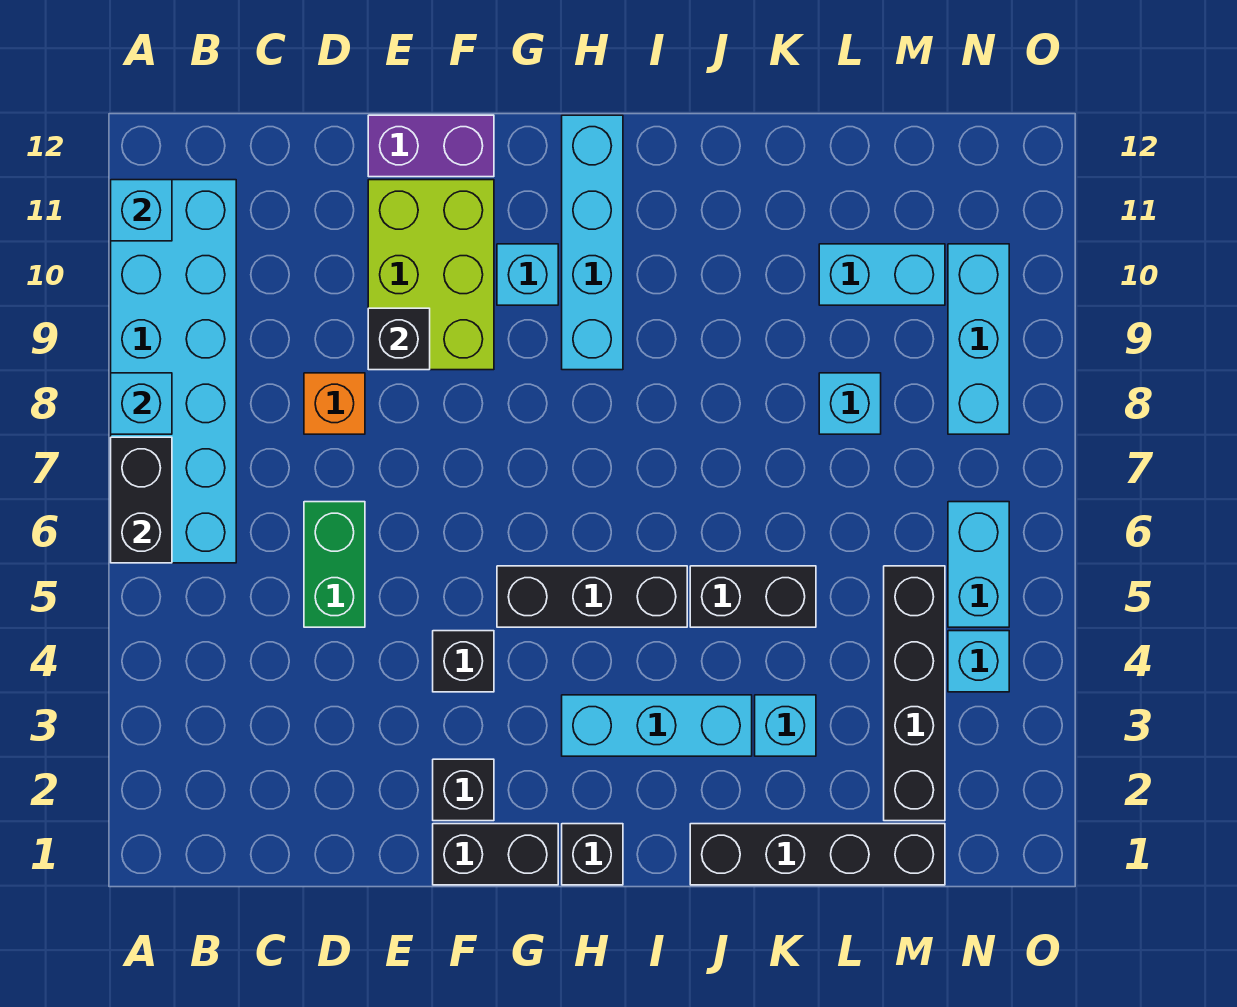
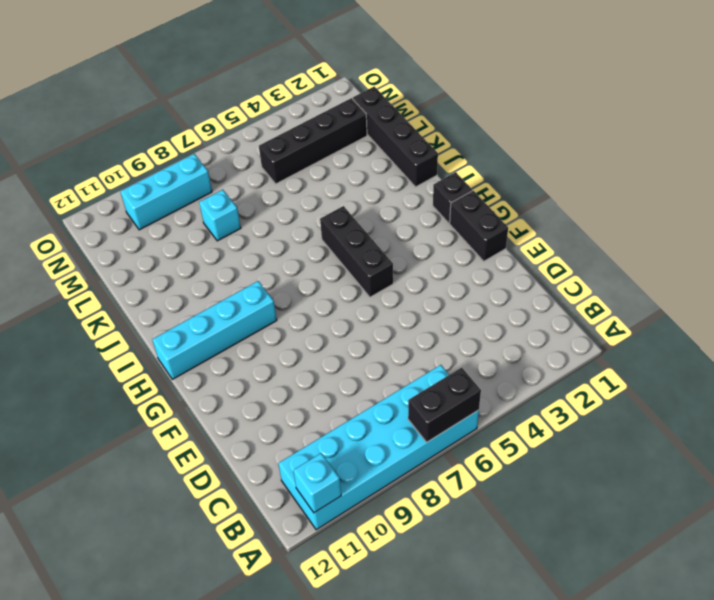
none -> green brick D5:D6 level 1
none -> orange brick D8 level 1
none -> lime brick E9:F11 level 1

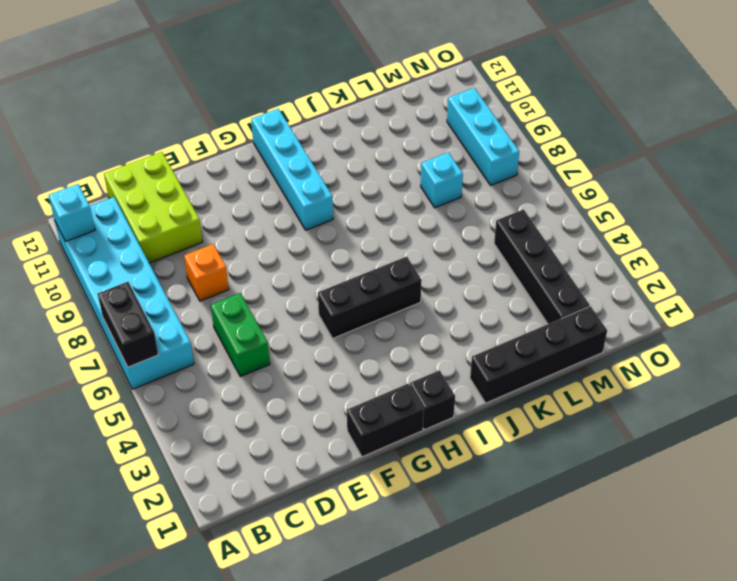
lime brick C10:D12 level 1 -> lime brick E9:F11 level 1
none -> purple brick E12:F12 level 1
none -> black brick F2 level 1
none -> black brick F4 level 1

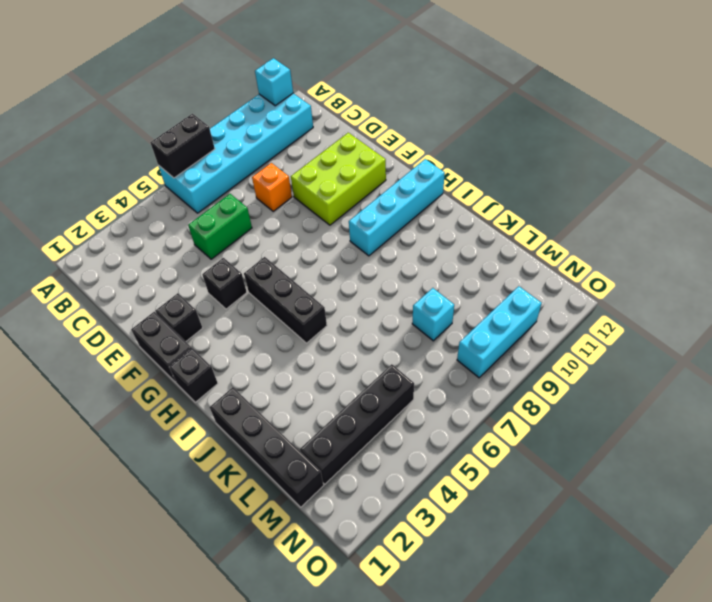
none -> purple brick E12:F12 level 1
none -> cyan brick G10 level 1
none -> cyan brick H3:J3 level 1

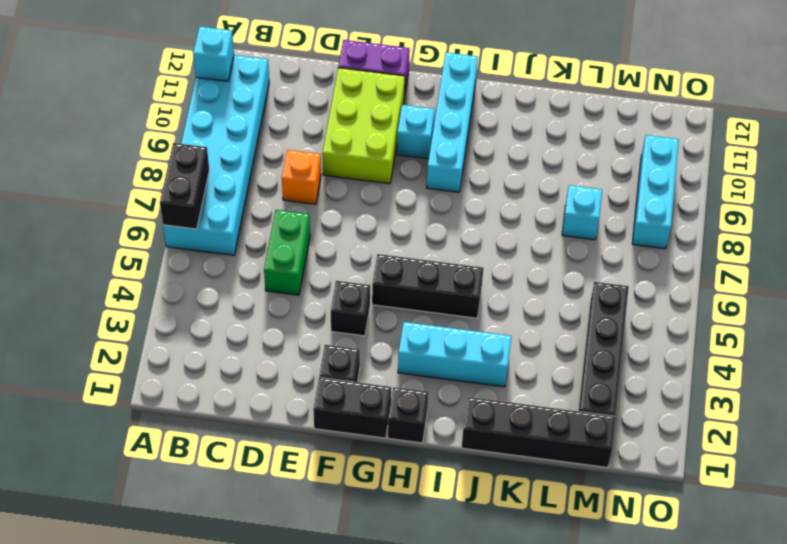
none -> black brick J5:K5 level 1
none -> cyan brick K3 level 1
none -> cyan brick L10:M10 level 1

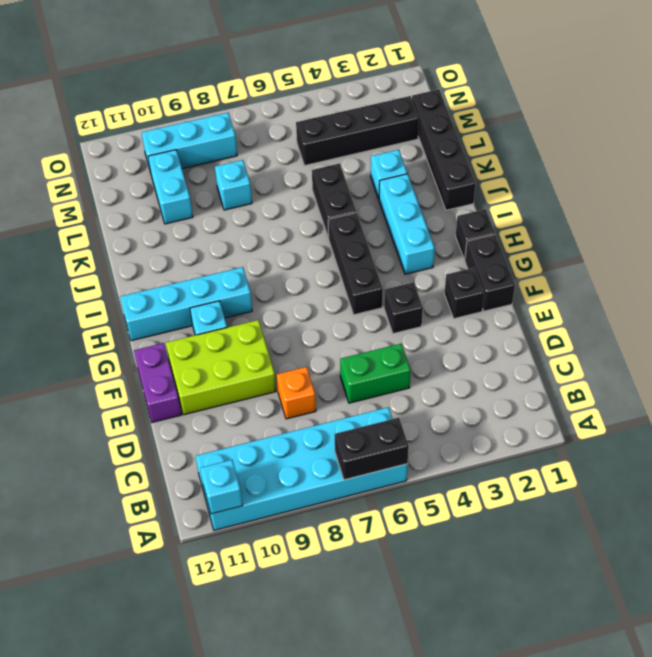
none -> cyan brick N4 level 1
none -> cyan brick N5:N6 level 1
none -> cyan brick A8 level 2

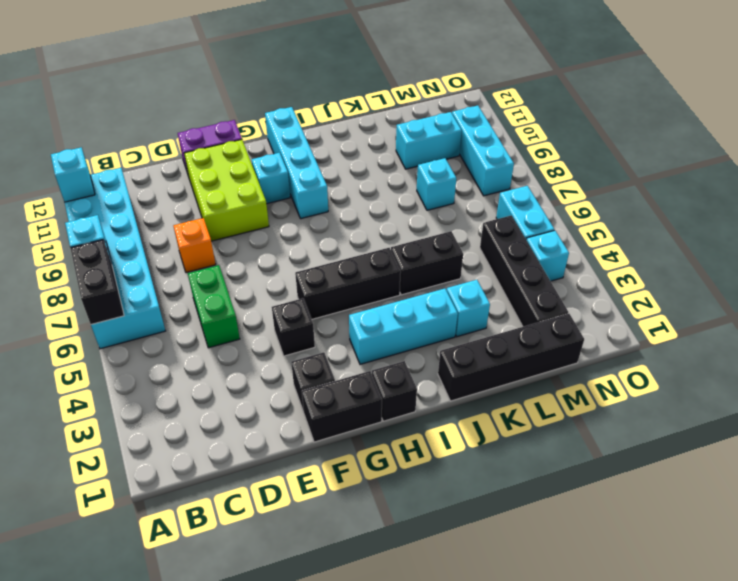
none -> black brick E9 level 2

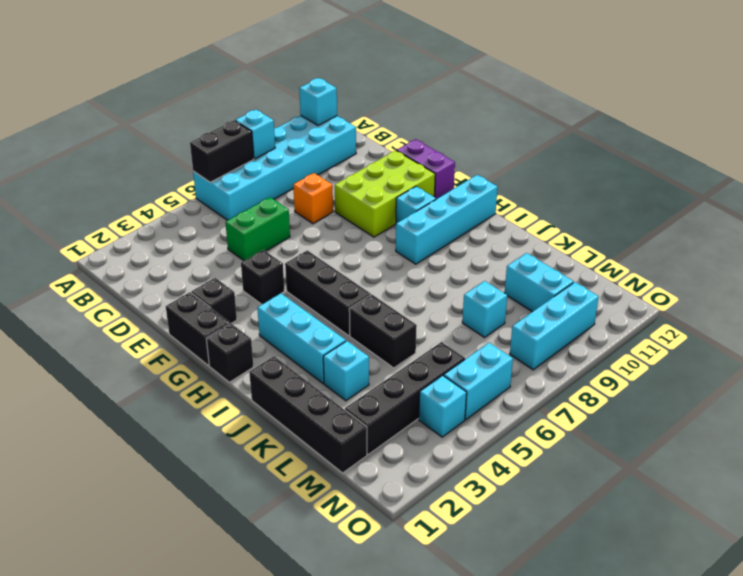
none -> black brick E9 level 2

